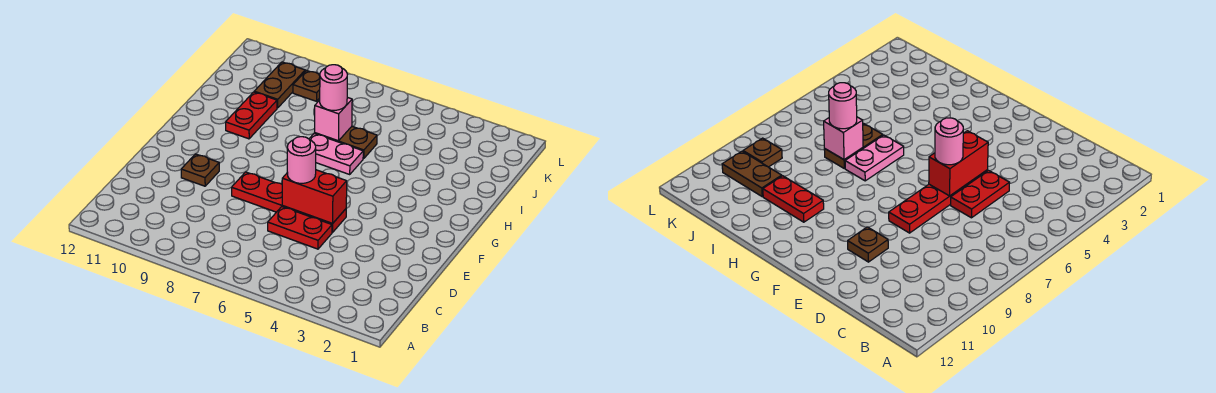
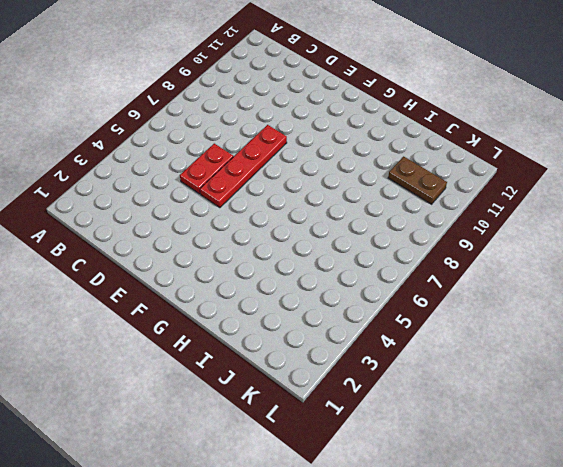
none -> brown plate E10 level 1
none -> pink plate H6:H7 level 1
none -> red plate H10:I10 level 1

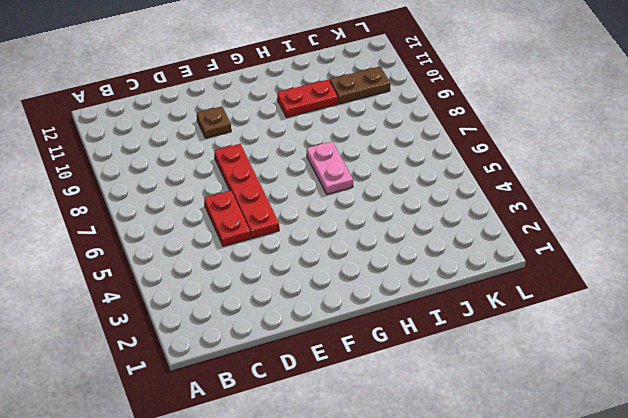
none -> brown plate I6:I7 level 1
none -> brown plate K9 level 1
none -> red brick E5:E6 level 2

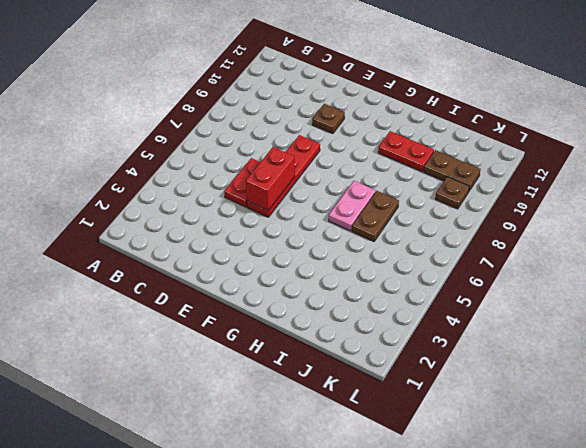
none -> pink brick I7 level 2
none -> pink round brick E6 level 3
none -> pink round brick I7 level 3

